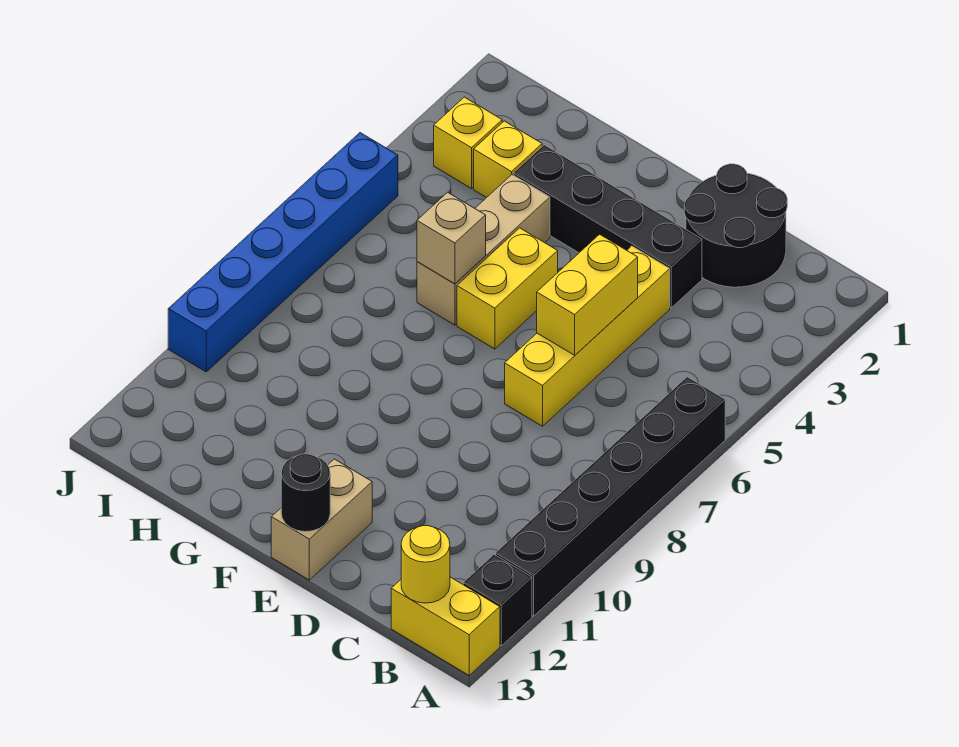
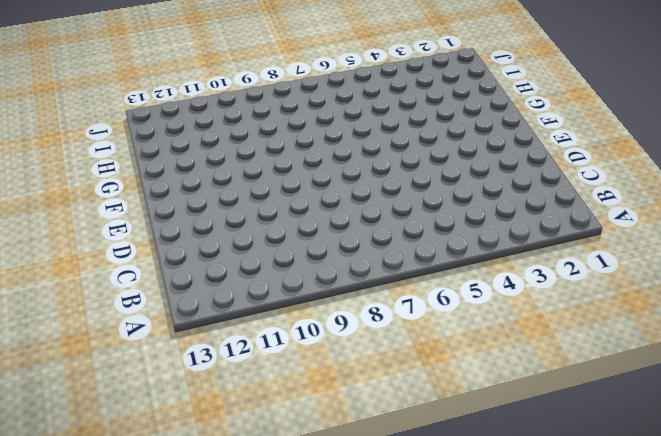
none -> black brick A6:A11 level 1
none -> black brick A12 level 1
none -> yellow brick A13:B13 level 1

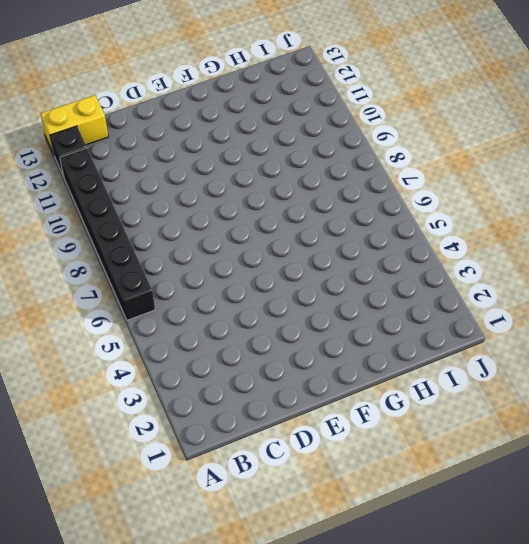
none -> black round brick C1:D2 level 1
none -> black brick D3:G3 level 1
none -> yellow brick D4:D7 level 1

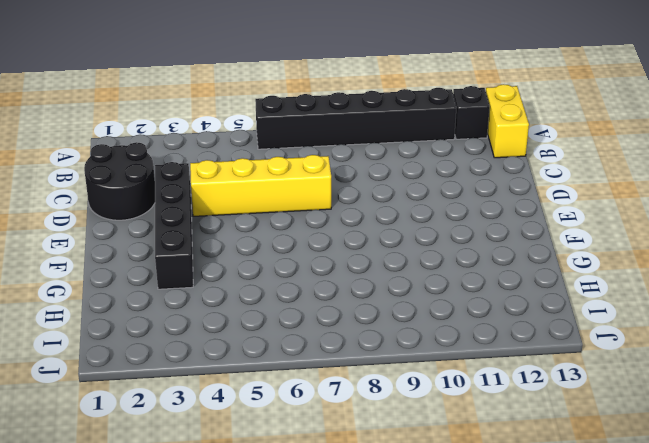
none -> tan brick E12:E13 level 1
none -> yellow brick F5:F6 level 1
none -> tan brick G4:G6 level 1

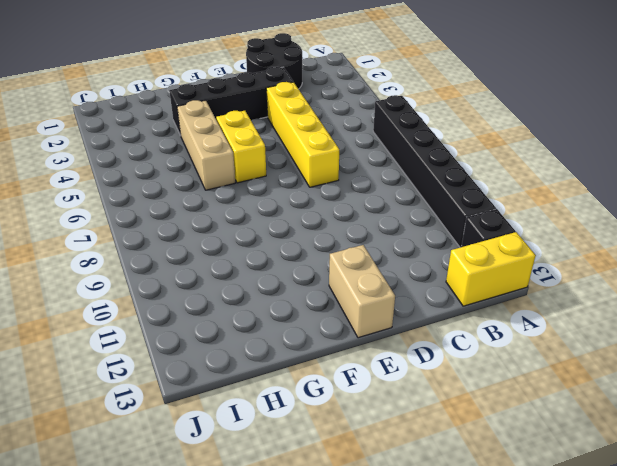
none -> yellow brick H3 level 1
none -> yellow brick I3 level 1
none -> blue brick J5:J10 level 1

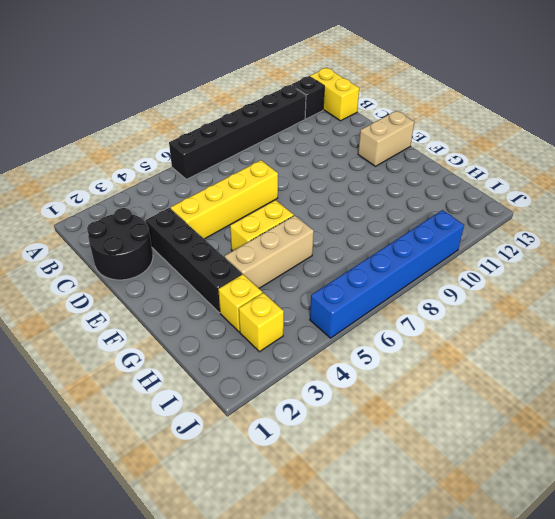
none -> yellow round brick B13 level 2
none -> yellow brick D5:D6 level 2
none -> black round brick E13 level 2

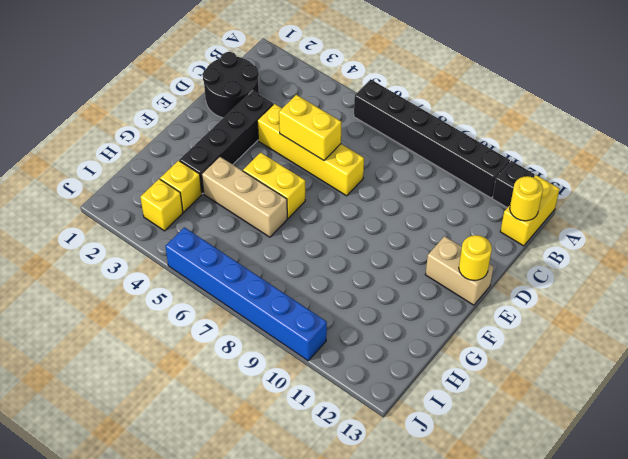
yellow round brick E13 level 2 -> black round brick E13 level 2
none -> tan brick G6 level 2

